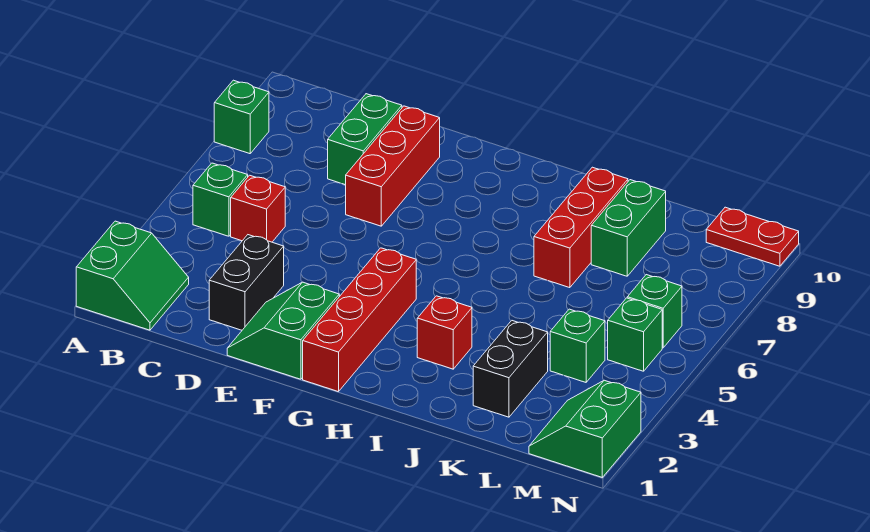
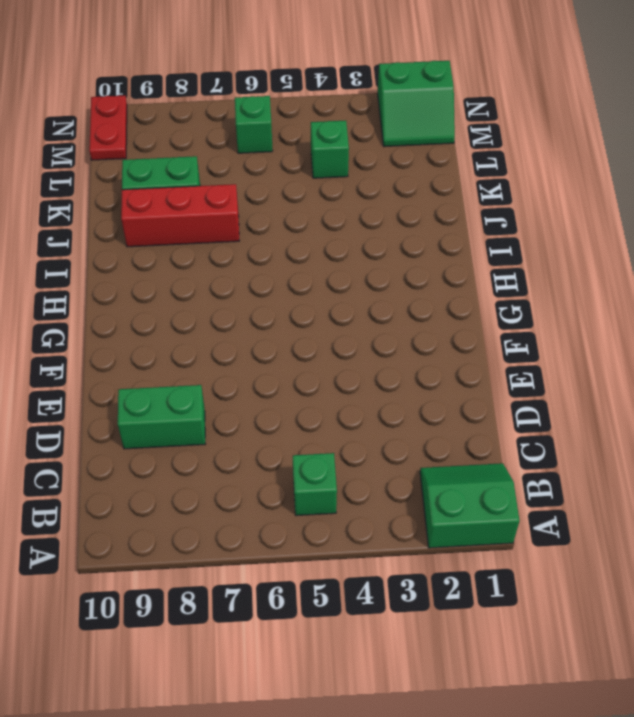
none -> green brick A8 level 1
none -> red brick C5 level 1
none -> black brick D2:D3 level 1

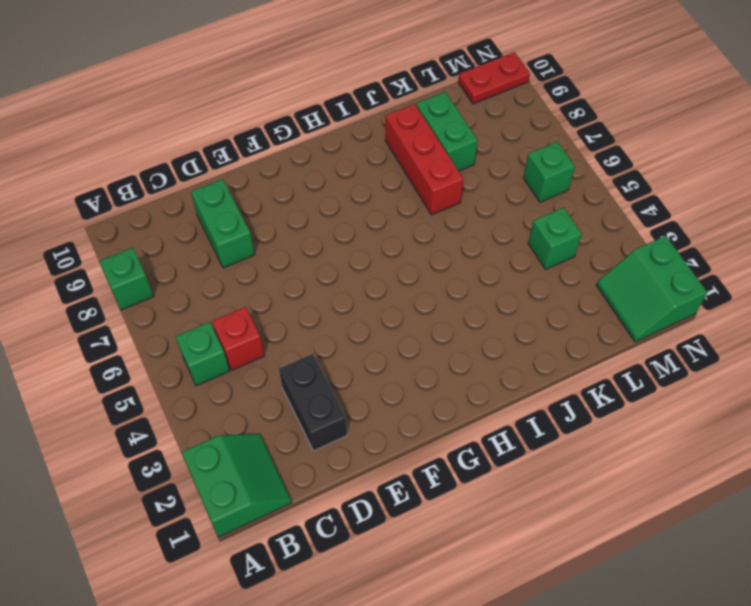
none -> green slope E1:F2 level 1 top F
none -> red brick E7:E9 level 1
none -> red brick G1:G4 level 1

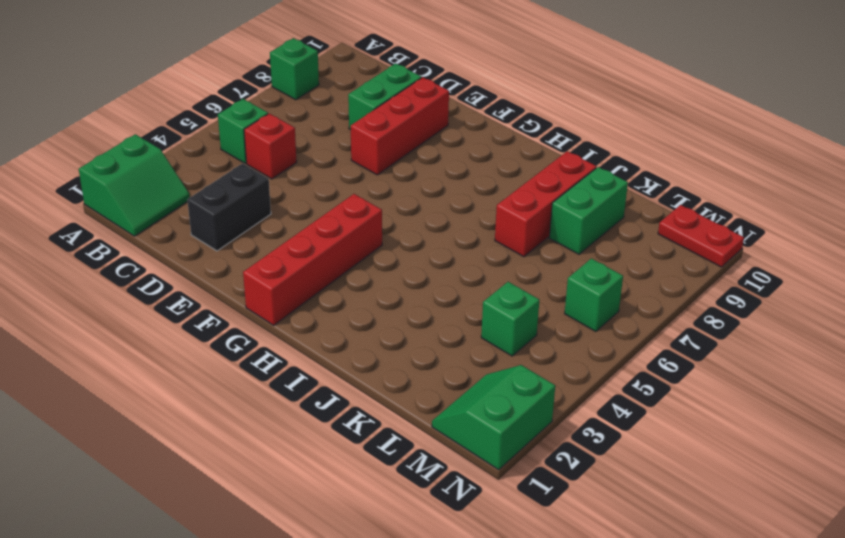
none -> green slope E1:F2 level 1 top F
none -> red brick I3 level 1
none -> black brick K2:K3 level 1

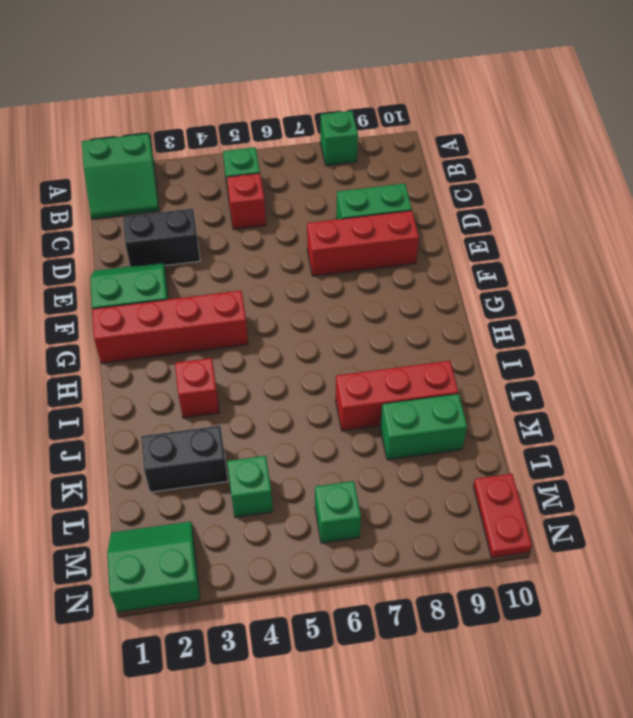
none -> green brick M5 level 1

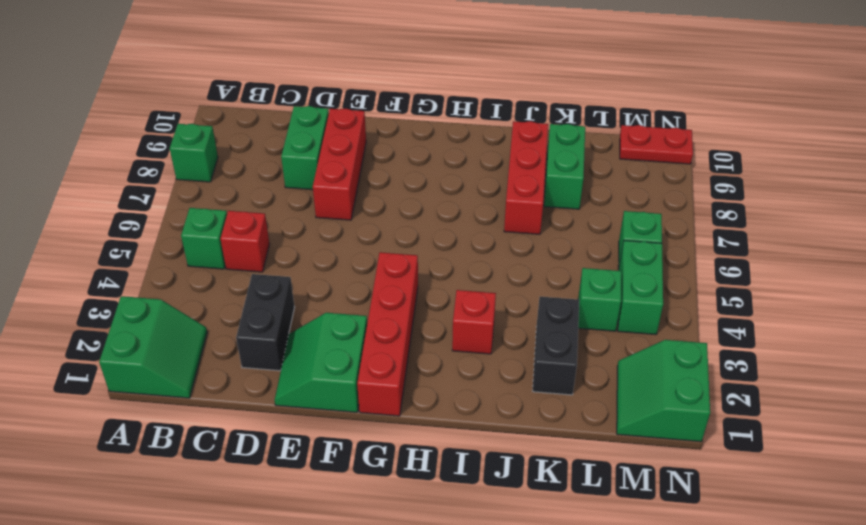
green brick M4:M5 level 1 -> green brick M5 level 1

